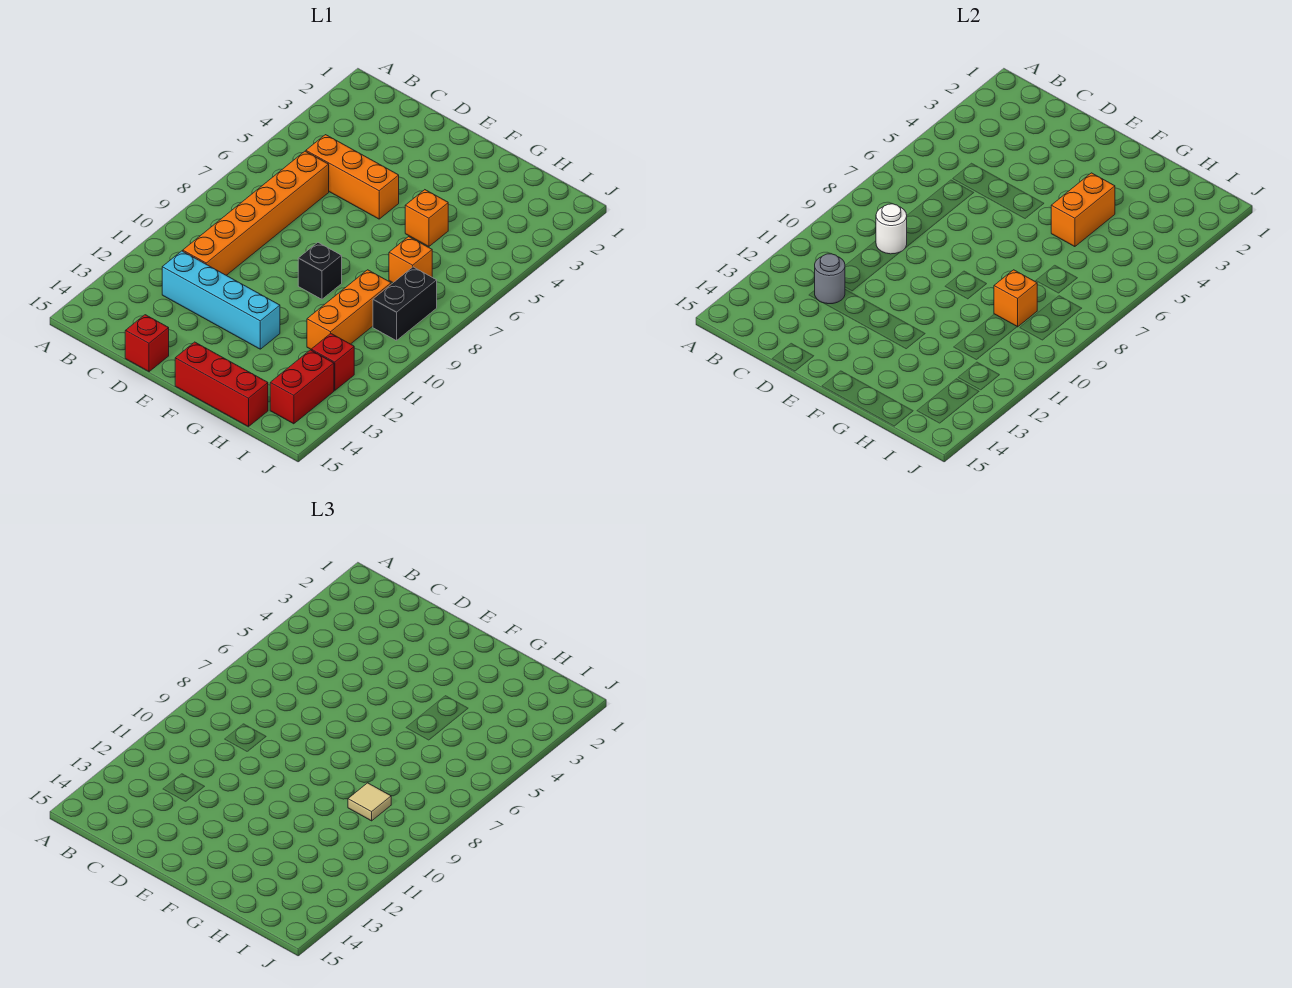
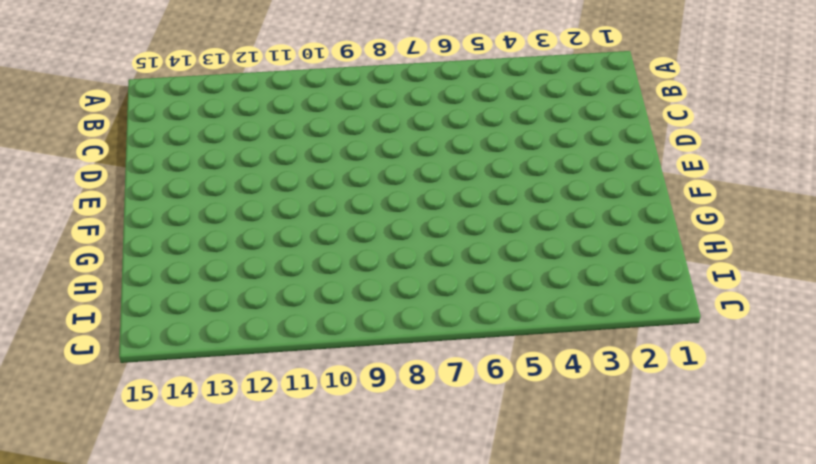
none -> orange brick C5:E5 level 1
none -> orange brick C6:C11 level 1
none -> cyan brick C12:F12 level 1

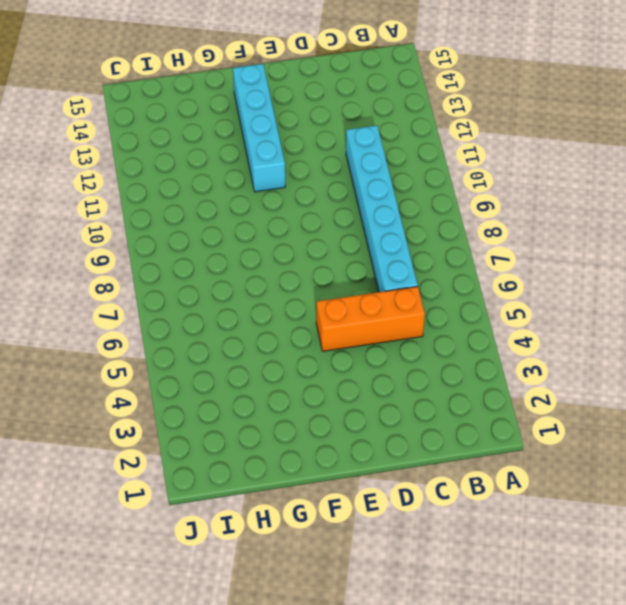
cyan brick C6:C11 level 1 -> orange brick C6:C11 level 1
cyan brick F11:F14 level 1 -> cyan brick C12:F12 level 1
none -> red brick D15 level 1
none -> black brick F9 level 1
none -> red brick F15:H15 level 1

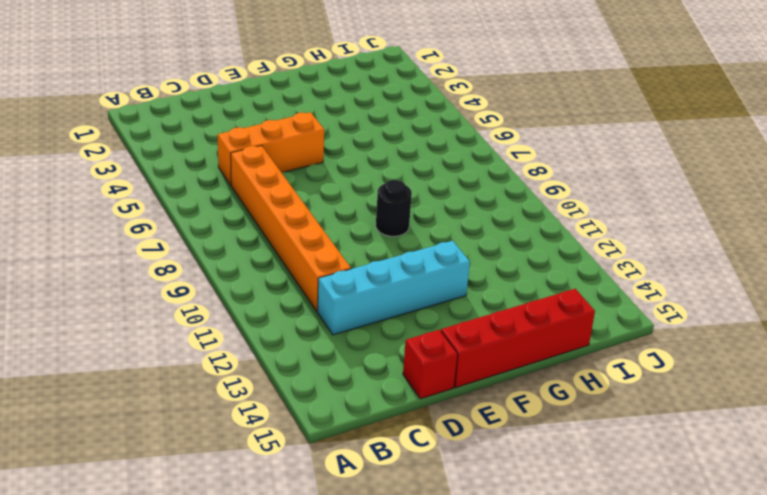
red brick E15:H15 level 1 -> red brick F15:H15 level 1
black round brick F9 level 1 -> black brick F9 level 1
none -> orange brick G5 level 1
none -> orange brick H7 level 1
none -> orange brick H9:H11 level 1

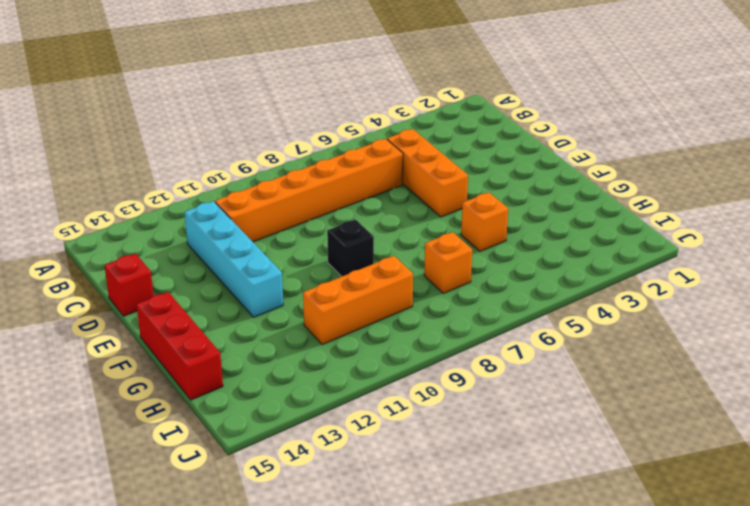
none -> black brick I8:I9 level 1
none -> red brick I12 level 1
none -> red brick I13:I14 level 1

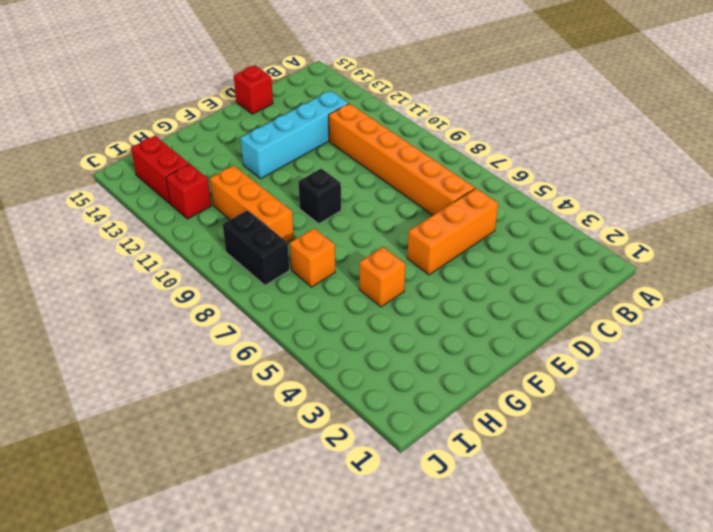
none -> red brick F15:H15 level 1
none -> white round brick C9 level 2
none -> grey round brick C12 level 2

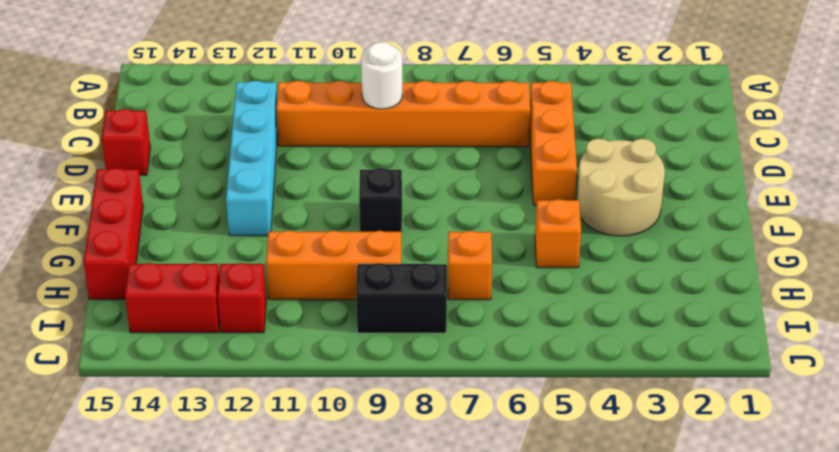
tan round brick E3:F4 level 1 -> none
none -> grey round brick C12 level 2
none -> orange brick G4:G5 level 2
none -> orange brick H9 level 2

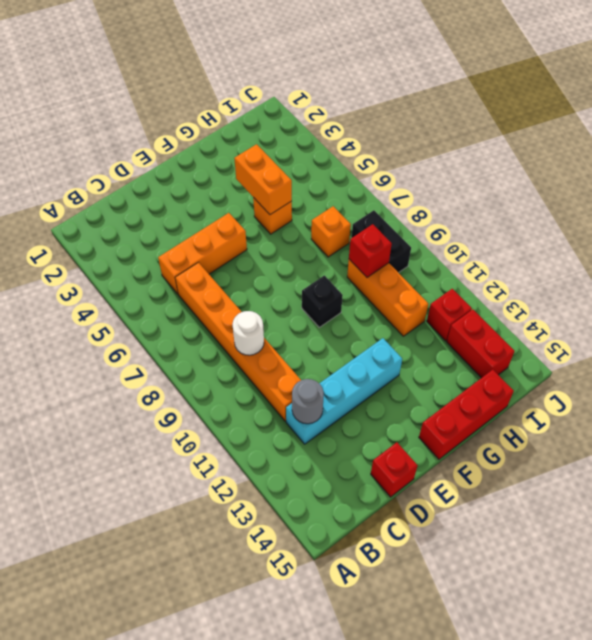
red brick H9 level 2 -> orange brick H9 level 2
none -> tan tile H9 level 3

